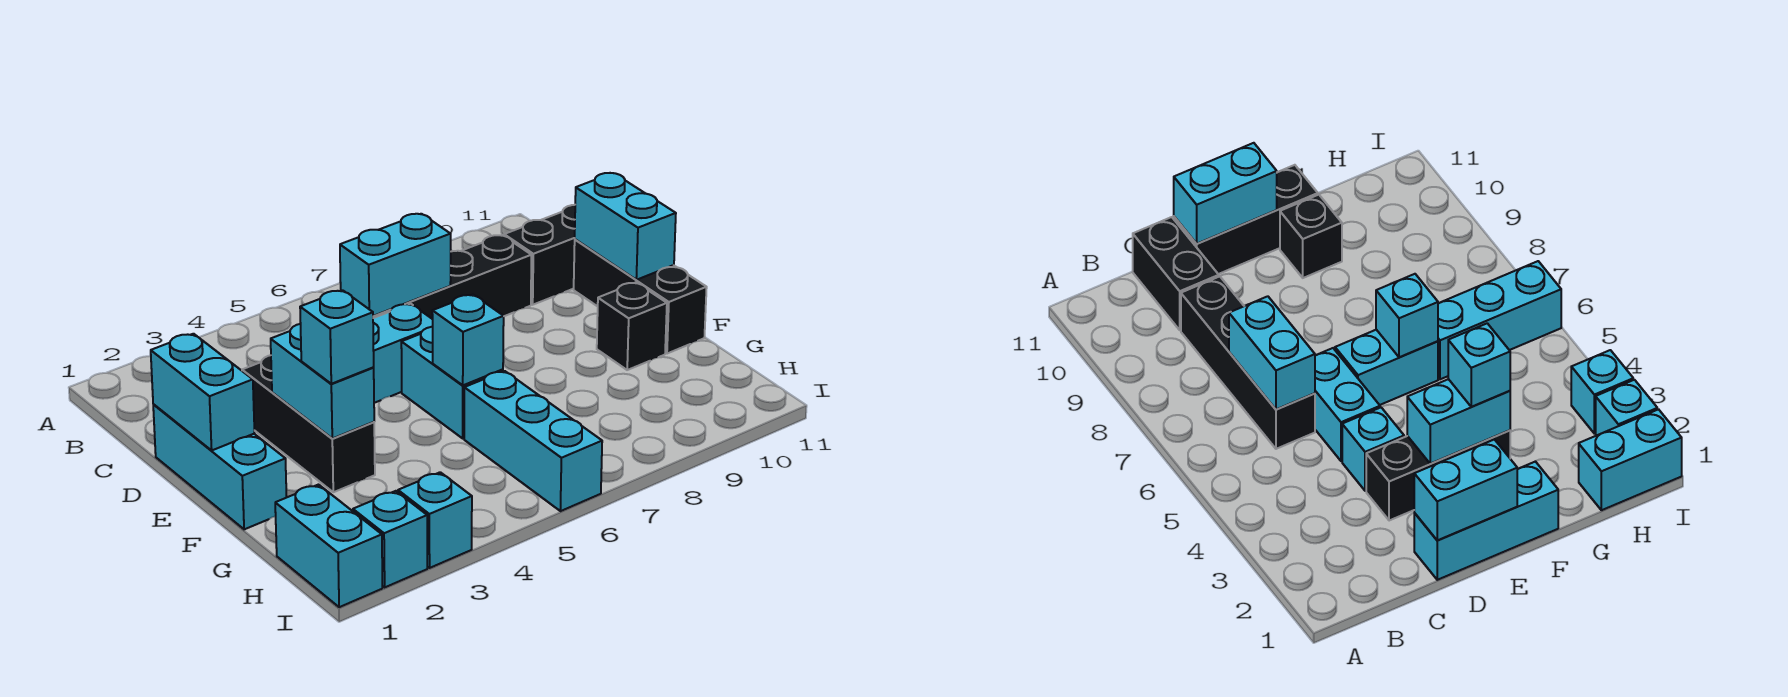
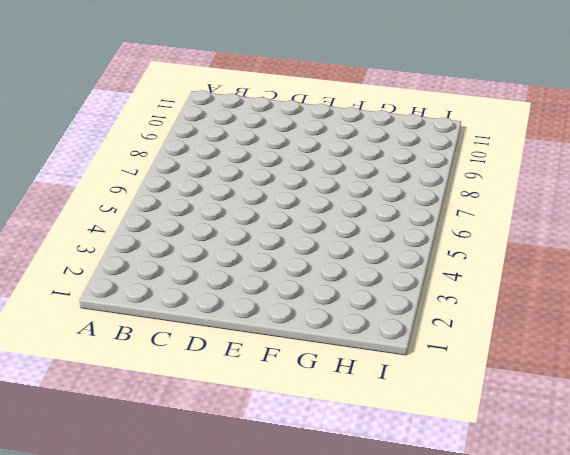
none -> black brick C6:C9 level 1
none -> black brick C10:C11 level 1
none -> cyan brick D1:F1 level 1

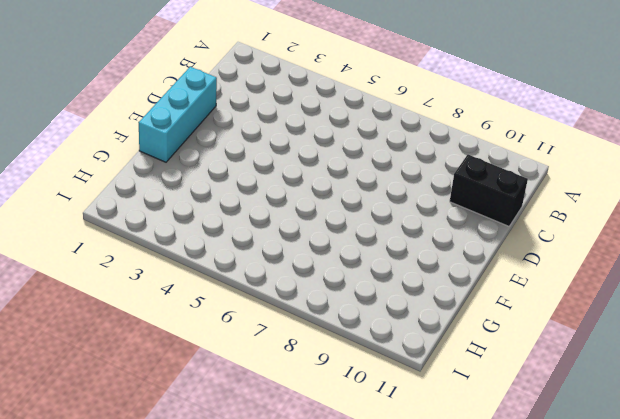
none -> black brick C6:C9 level 1
none -> black brick D3:F3 level 1
none -> cyan brick D4 level 1

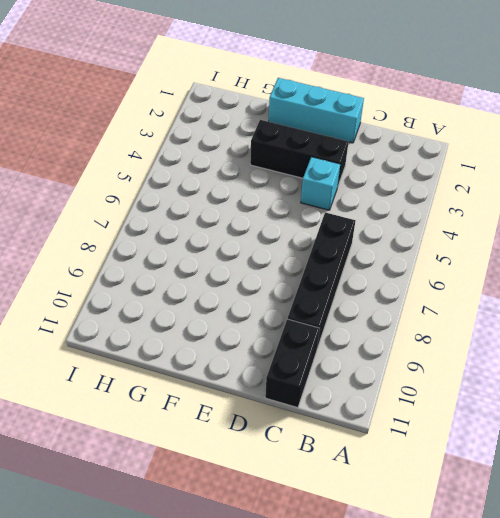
none -> cyan brick D5:D6 level 1
none -> black brick D11:F11 level 1
none -> cyan brick E6:F6 level 1

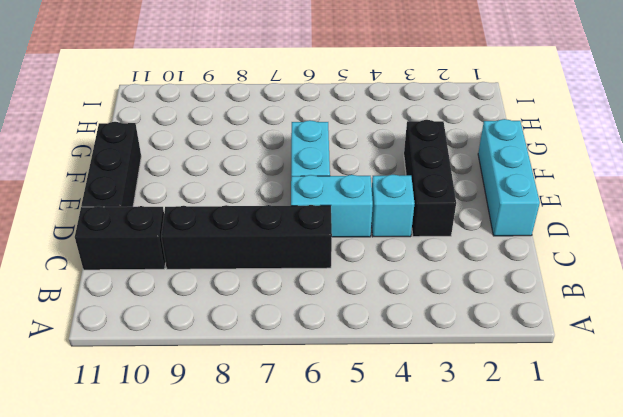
none -> black brick F10 level 1
none -> cyan brick G6:I6 level 1
none -> cyan brick H1:I1 level 1

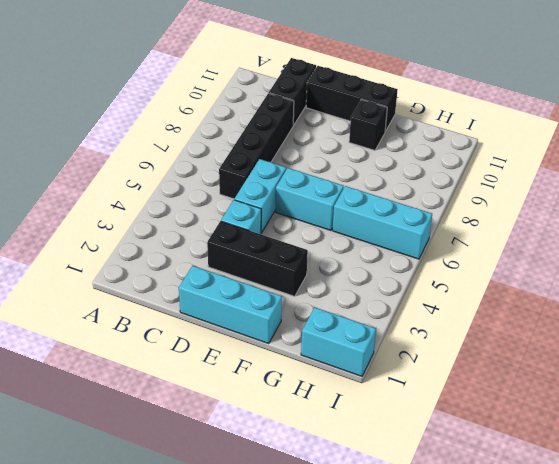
none -> cyan brick I2 level 1
none -> cyan brick I3 level 1
none -> cyan brick C6:C7 level 2

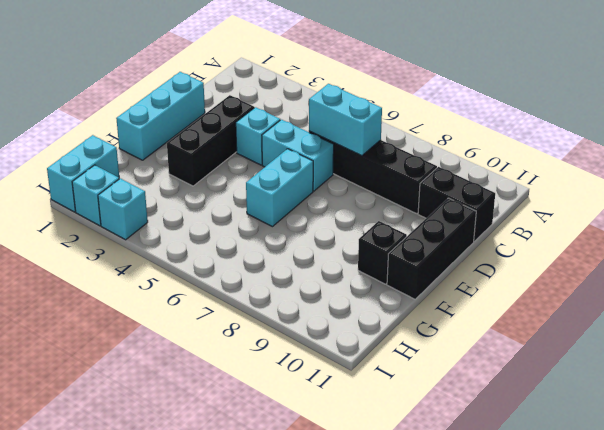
none -> cyan brick G6:I6 level 1
none -> cyan brick D1:E1 level 2
none -> cyan brick D11:E11 level 2

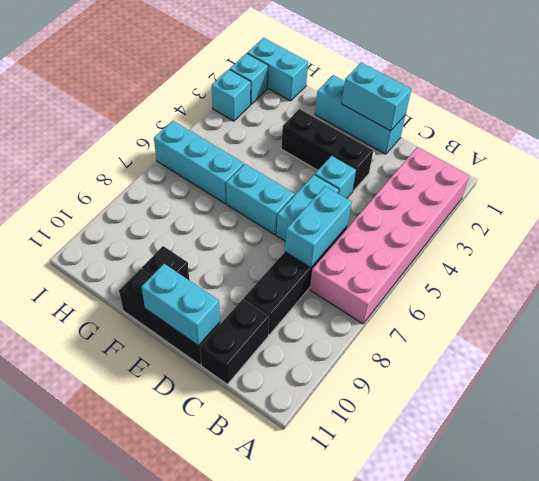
pink brick A2:B7 level 1 -> none
none -> cyan brick E3:F3 level 2
none -> cyan brick F6 level 2
none -> cyan brick F3 level 3

